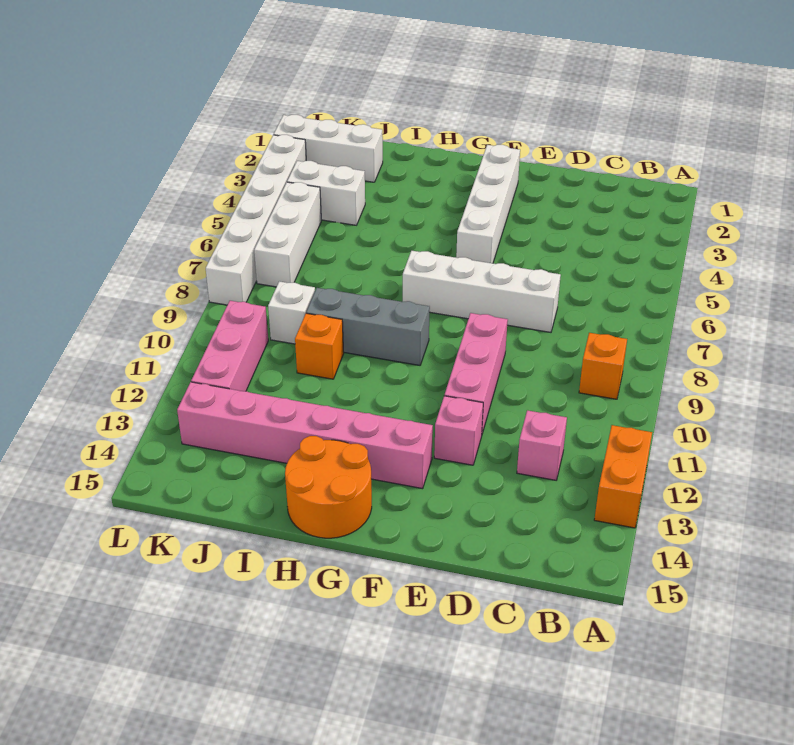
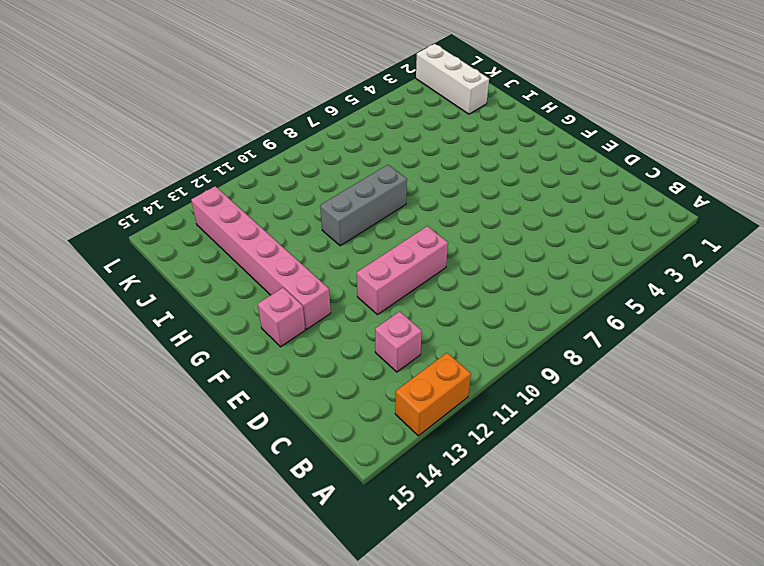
pink brick F14 level 1 -> pink brick E12 level 1
grey brick H8:H10 level 1 -> grey brick G9:I9 level 1
none -> orange brick B9 level 1
none -> white brick D7:G7 level 1
none -> white brick F2:F5 level 1

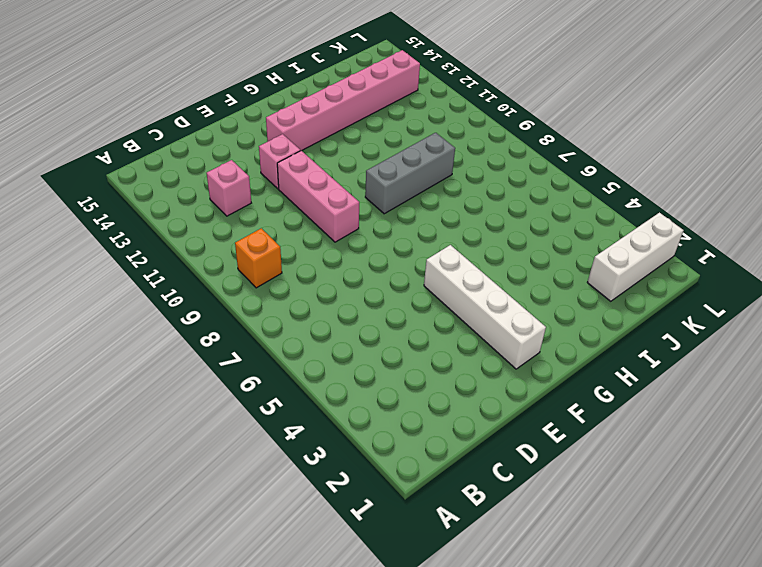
none -> orange brick A12:A13 level 1
none -> white brick D7:G7 level 1
none -> orange round brick G14:H15 level 1

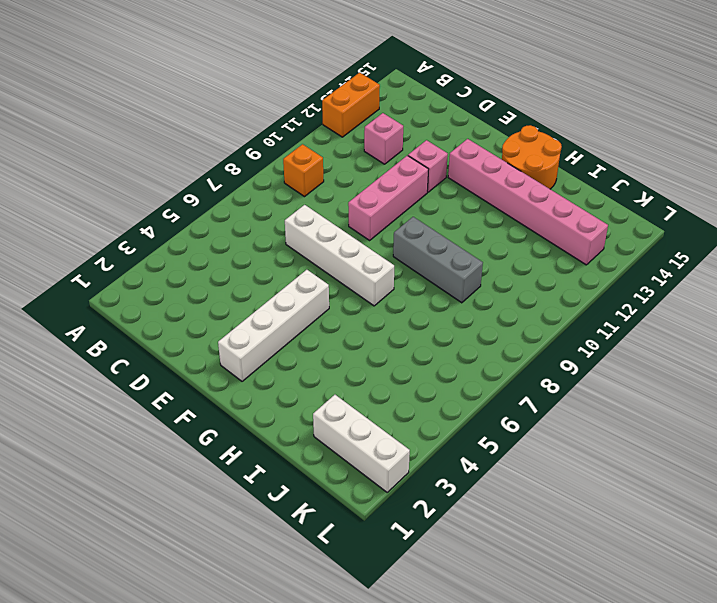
none -> orange brick I10 level 1
none -> white brick J4:K4 level 1
none -> white brick J9 level 1

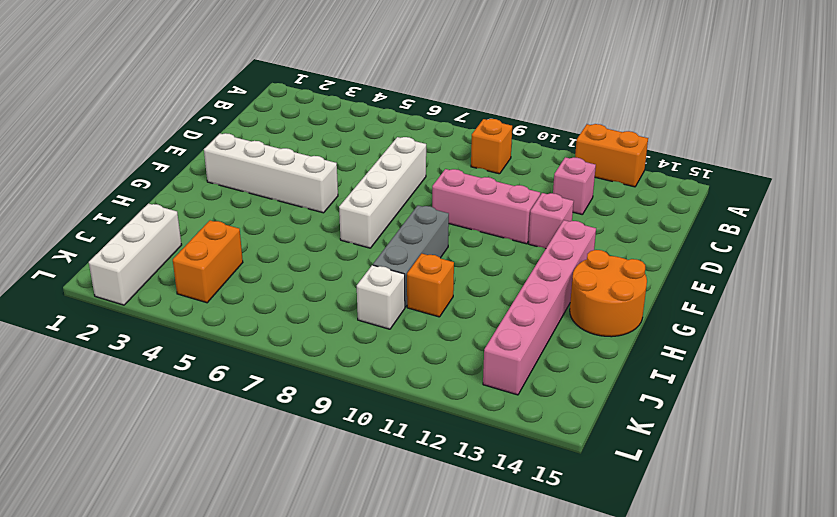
orange brick J4:K4 level 1 -> white brick J4:K4 level 1
none -> white brick K5:K7 level 1
none -> pink brick K10:K12 level 1
none -> white brick L3:L8 level 1

